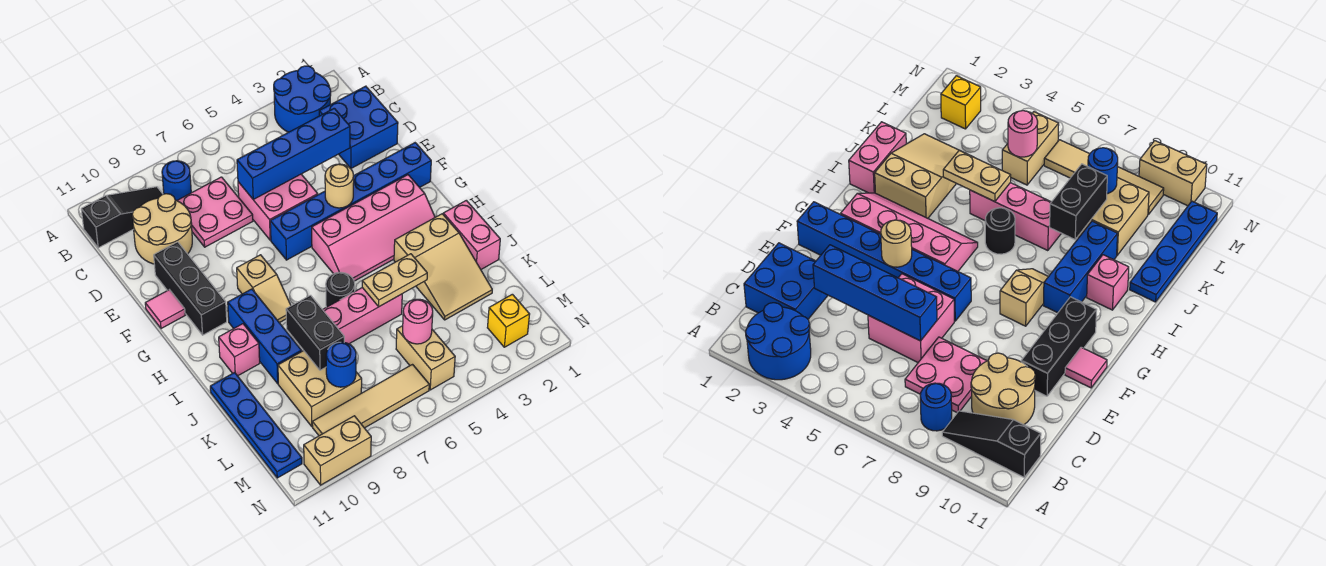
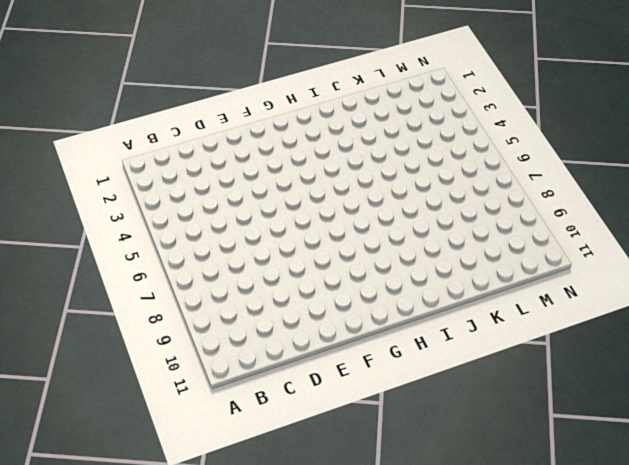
none -> blue round brick A2:B3 level 1
none -> blue round brick B8 level 1
none -> black slope B9:B11 level 1 top 11
none -> blue brick C1:D2 level 1

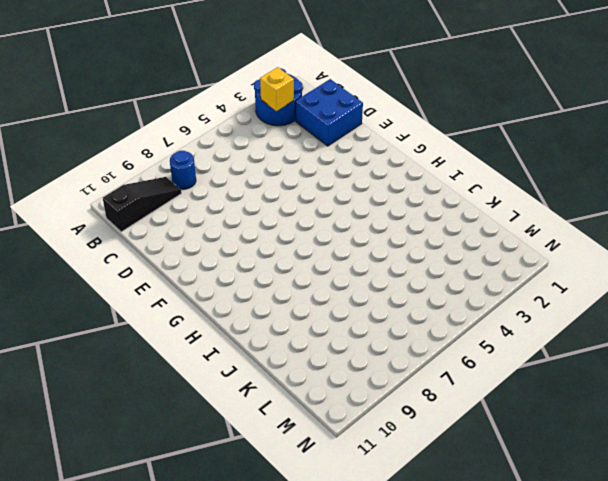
yellow brick B3 level 2 -> yellow brick M2 level 1
none -> pink plate C7:D8 level 1
none -> tan round brick C9:D10 level 1
none -> pink brick D5:E6 level 1
none -> black brick E10:G10 level 1

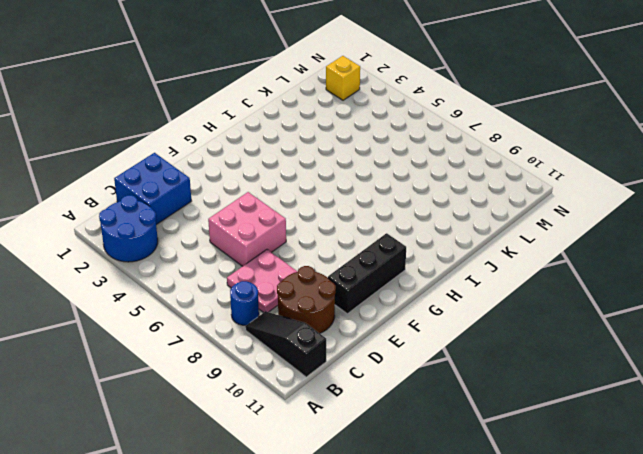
brown round brick C9:D10 level 1 -> tan round brick C9:D10 level 1
none -> blue brick F1:F6 level 1
none -> pink tile F11 level 1
none -> pink slope G2:H5 level 1 top G
none -> tan slope G8:H8 level 1 top G

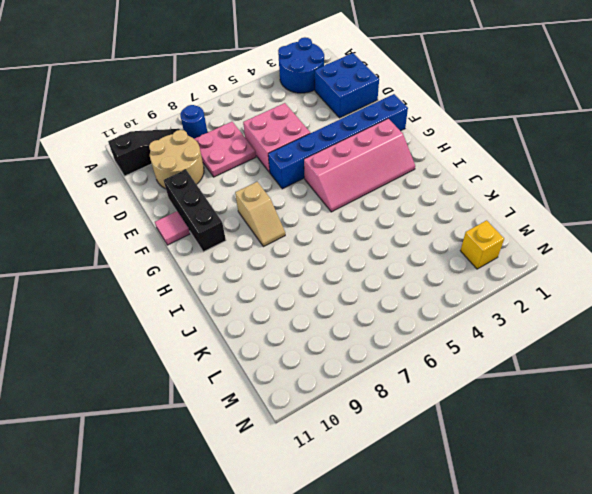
none -> blue brick H9:J9 level 1
none -> pink brick I1:J1 level 1
none -> tan slope I2:K3 level 1 top I
none -> black round brick I6 level 1

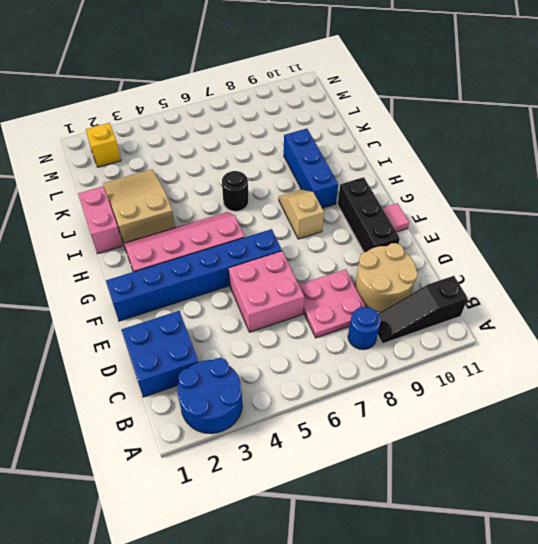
none -> pink brick I10 level 1
none -> pink brick J5:J7 level 1
none -> blue plate J11:M11 level 1
none -> tan brick K8:L9 level 1

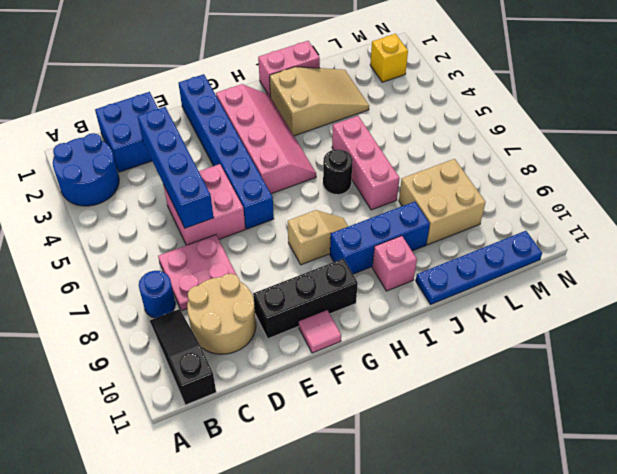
none -> tan brick L5:M5 level 1
none -> tan tile M6:M9 level 1
none -> tan brick N9:N10 level 1
none -> tan round brick F4 level 2

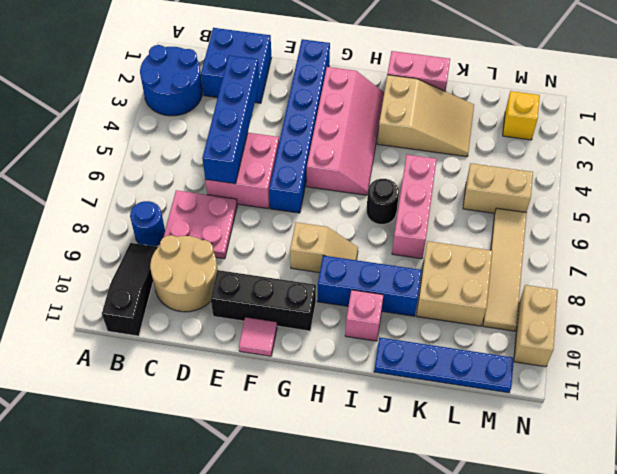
none -> tan round brick F4 level 2
none -> tan plate J4:J5 level 2
none -> black brick J8:K8 level 2
none -> pink round brick L5 level 2

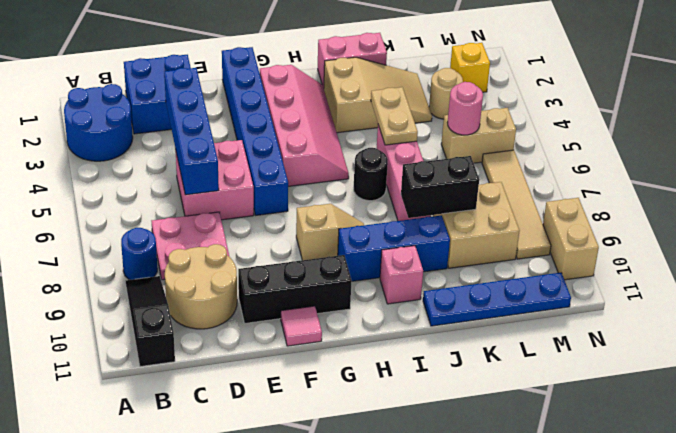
tan round brick L3 level 1 -> tan round brick F4 level 2
none -> blue round brick L8 level 2

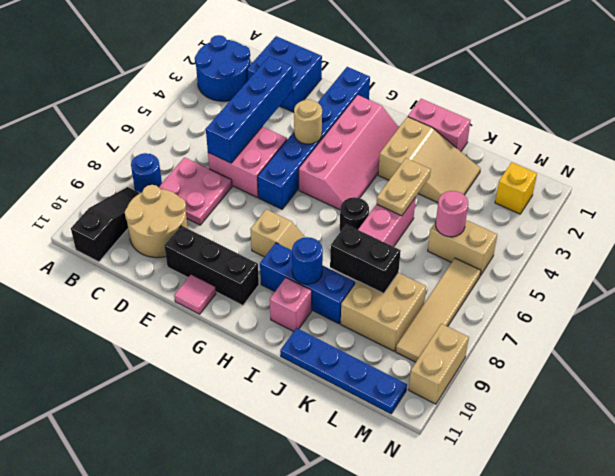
blue round brick I9 level 2 -> blue round brick L8 level 2

